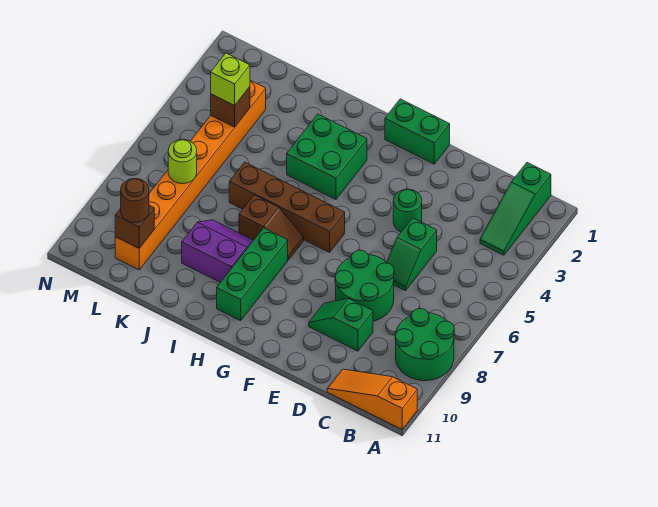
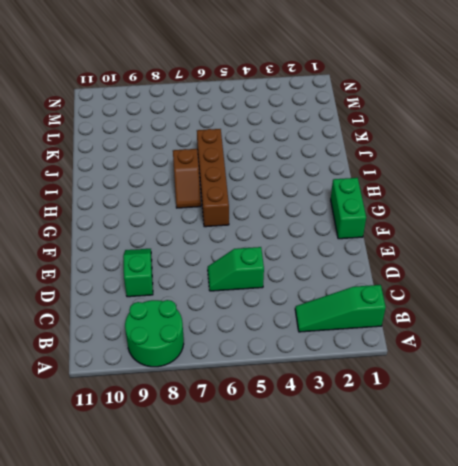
none -> orange slope A11:C11 level 1 top A
none -> green round brick D7:E8 level 1
none -> green round brick E4 level 1

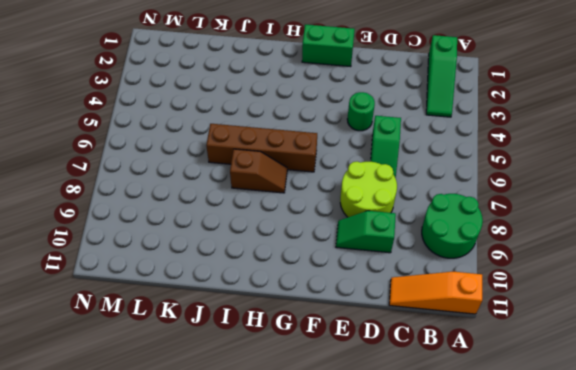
lime round brick D7:E8 level 1 -> green round brick D7:E8 level 1
none -> green brick H3:I4 level 1
none -> green brick H8:H10 level 1
none -> purple slope I8:J9 level 1 top 9

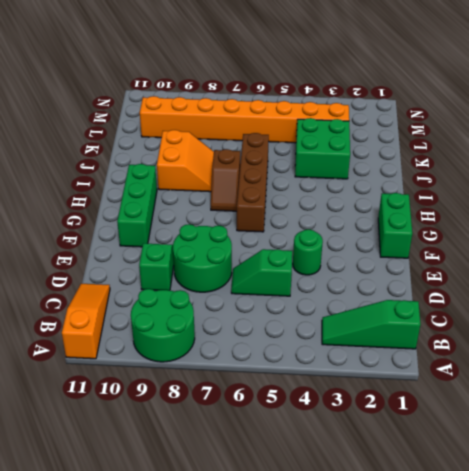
green brick F10:H10 level 1 -> green brick H8:H10 level 1
orange slope I8:J9 level 1 top 9 -> purple slope I8:J9 level 1 top 9
green brick J3:K4 level 1 -> green brick H3:I4 level 1
none -> brown brick L4 level 2
none -> lime round brick L7 level 2
none -> brown brick L10 level 2

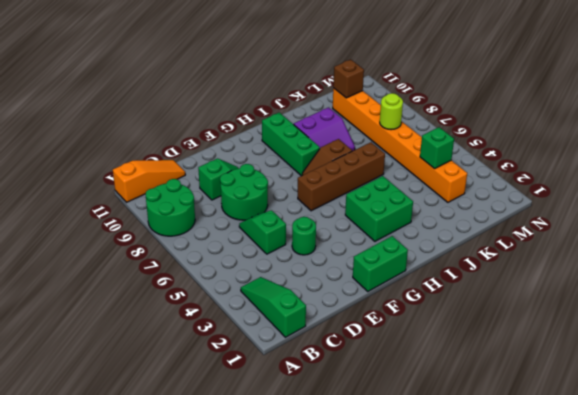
green brick L4 level 2 -> brown brick L4 level 2
none -> lime brick L4 level 3
none -> brown round brick L10 level 3

